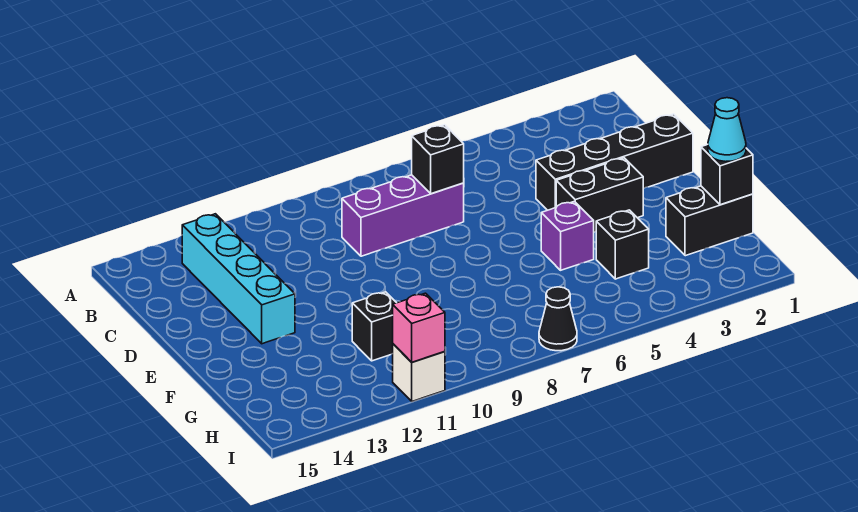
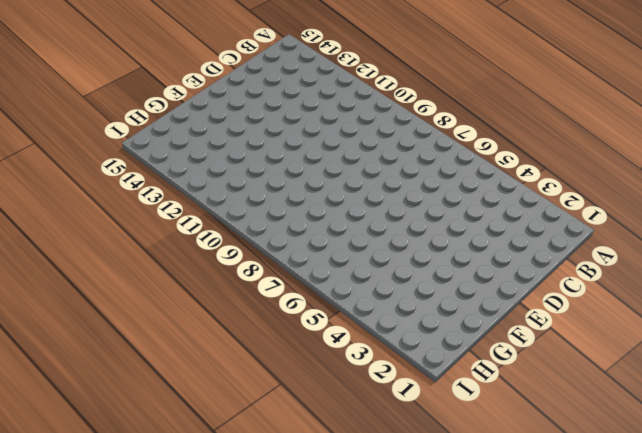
none -> cyan brick B13:E13 level 1
none -> purple brick C7:C9 level 1
none -> black brick D1:D4 level 1

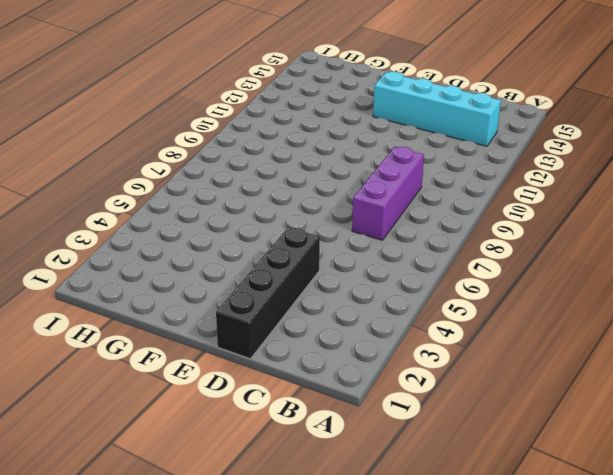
none -> black brick E3:E4 level 1
none -> purple brick F5 level 1
none -> black brick G1:G2 level 1

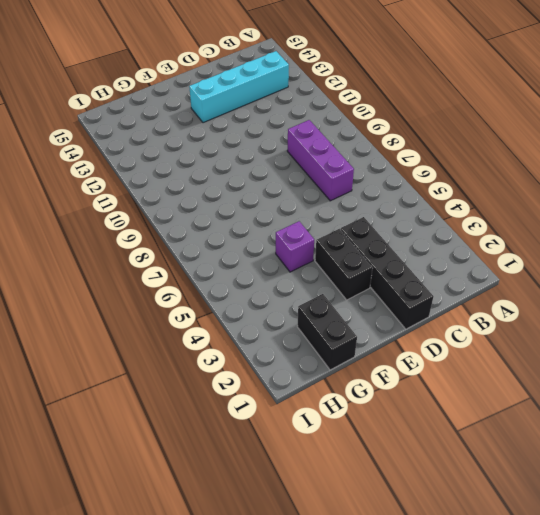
none -> black brick G4 level 1
none -> black brick G11 level 1
none -> black cone I7 level 1

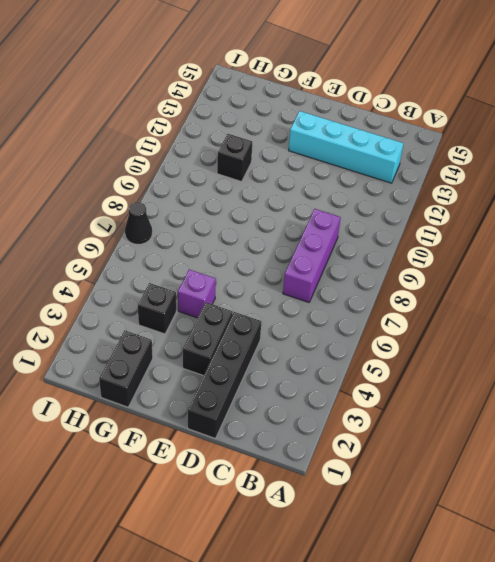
none -> white brick I11 level 1
none -> black brick C7 level 2
none -> black brick G1 level 2

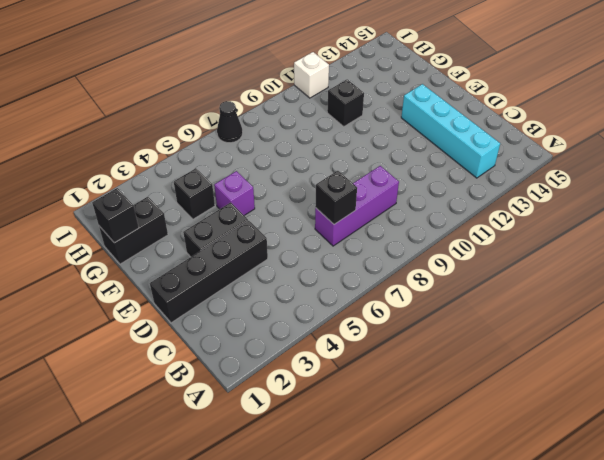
none -> pink brick I11 level 2
none -> cyan cone G1 level 3

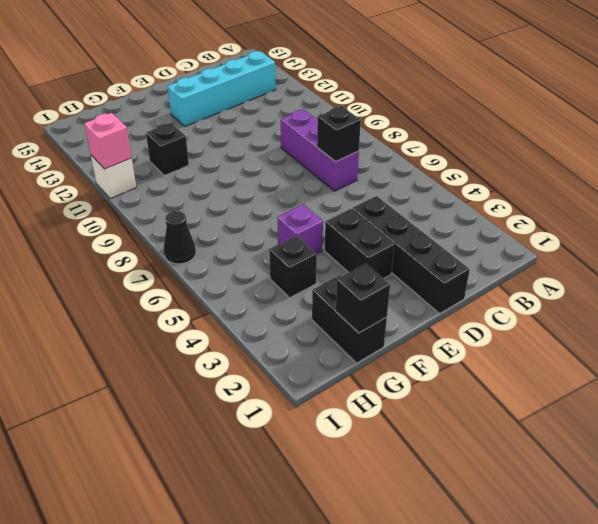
none -> cyan cone G1 level 3

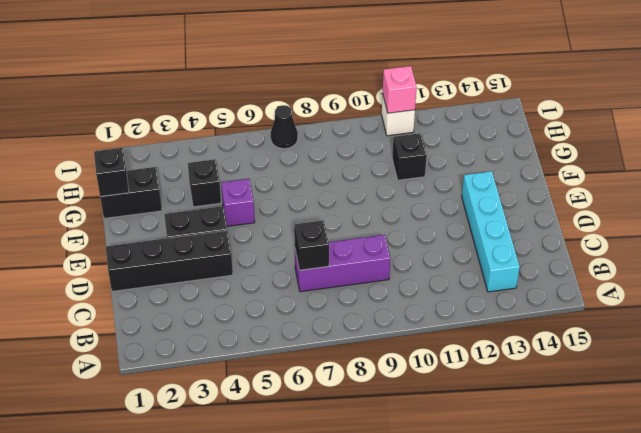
none -> cyan cone G1 level 3

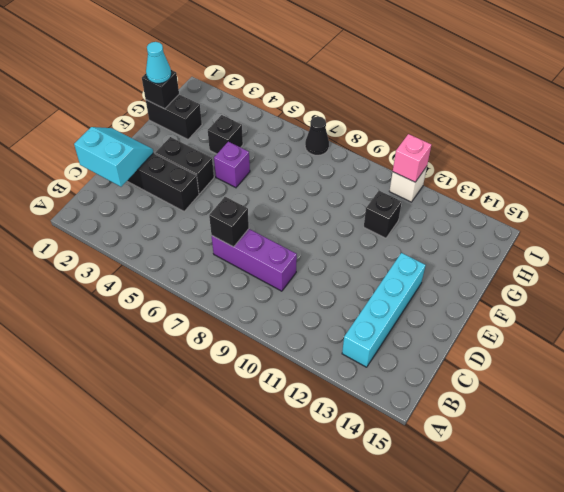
cyan slope C1:D2 level 2 top C -> none

